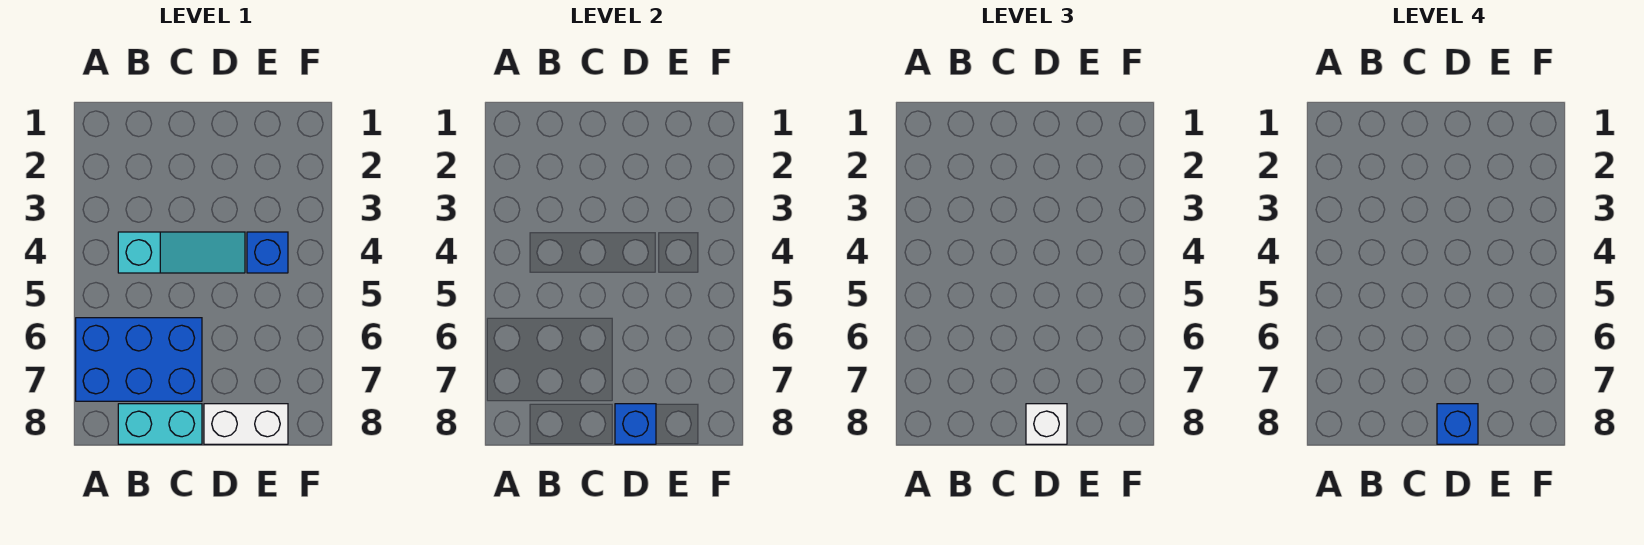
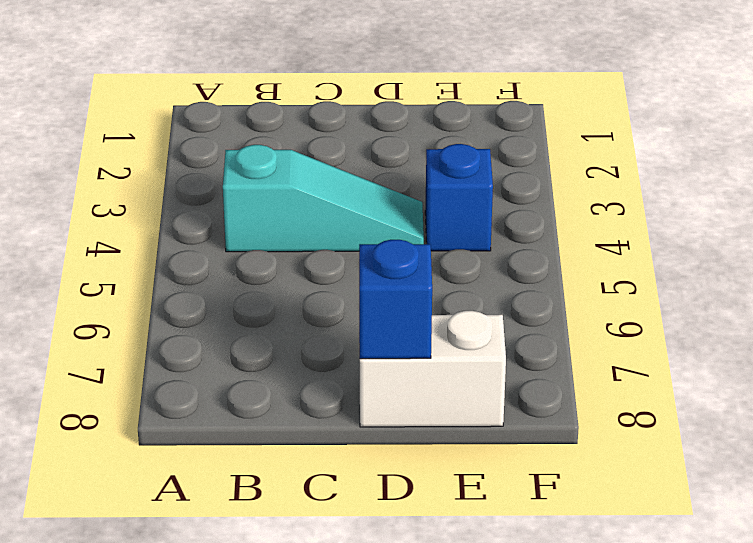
none -> blue brick A6:C7 level 1
none -> cyan brick B8:C8 level 1

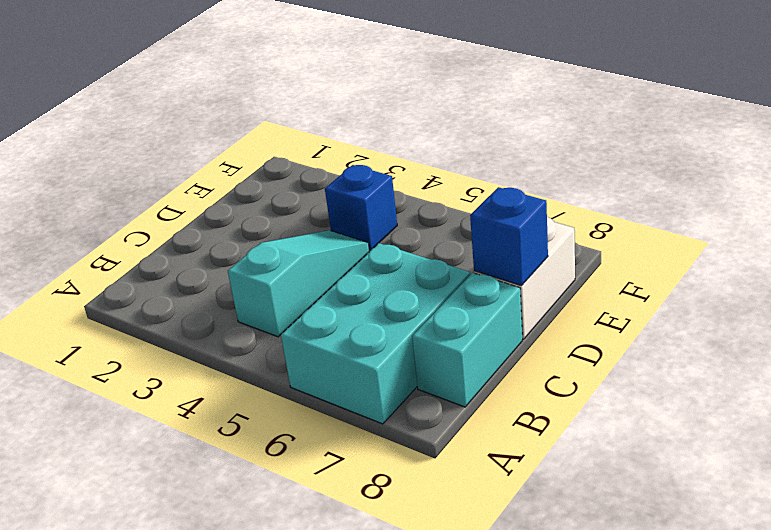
cyan brick A6:C7 level 1 -> blue brick A6:C7 level 1
none -> white brick D8 level 3
none -> blue brick D8 level 4

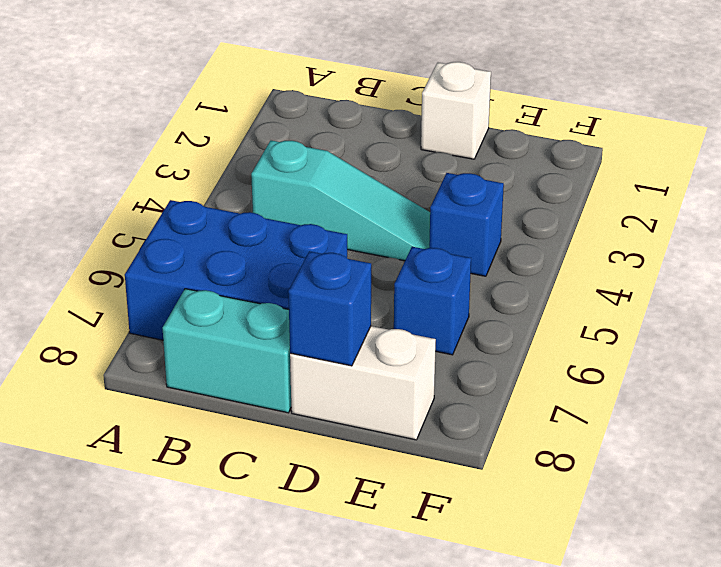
white brick D1 level 1 -> white brick D8 level 3
blue brick E6 level 1 -> blue brick D8 level 4

